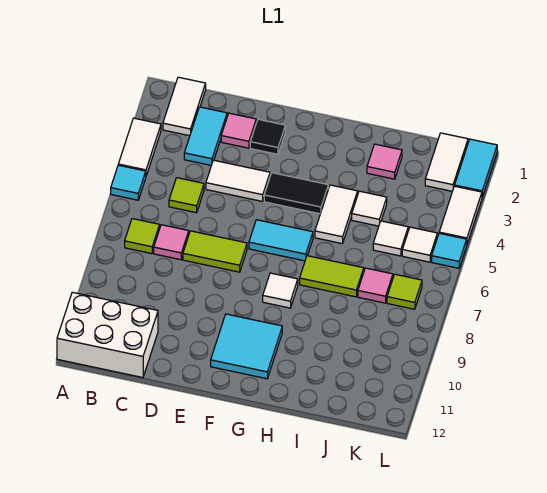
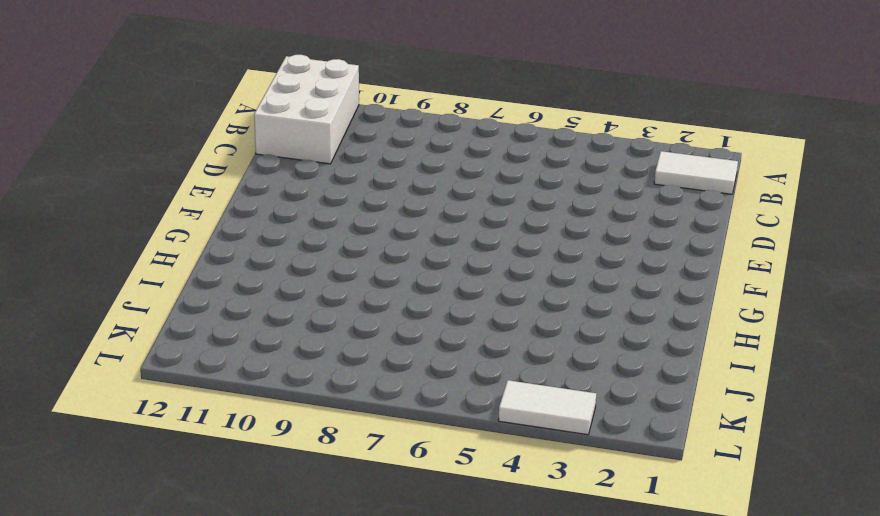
none -> white tile A3:A4 level 1
none -> cyan tile A5 level 1
none -> lime tile B7 level 1

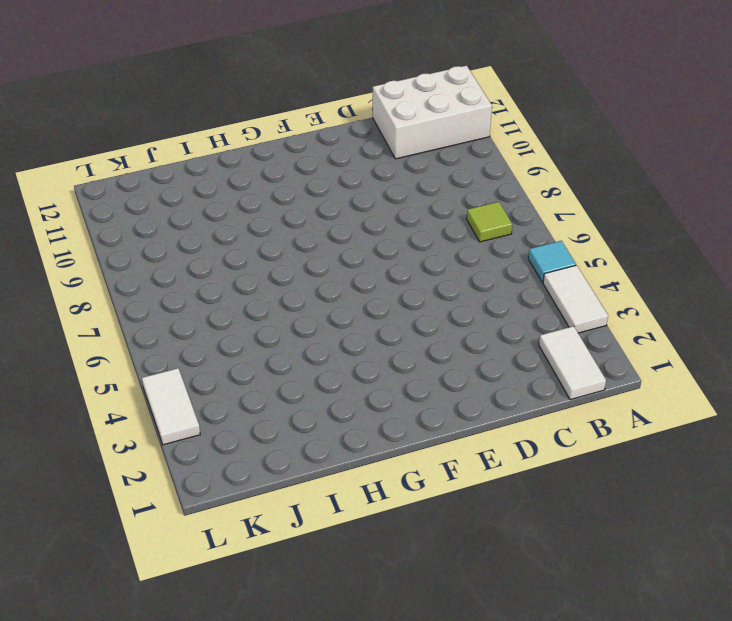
none -> cyan tile C2:C3 level 1
none -> lime tile C5 level 1
none -> pink tile C7 level 1

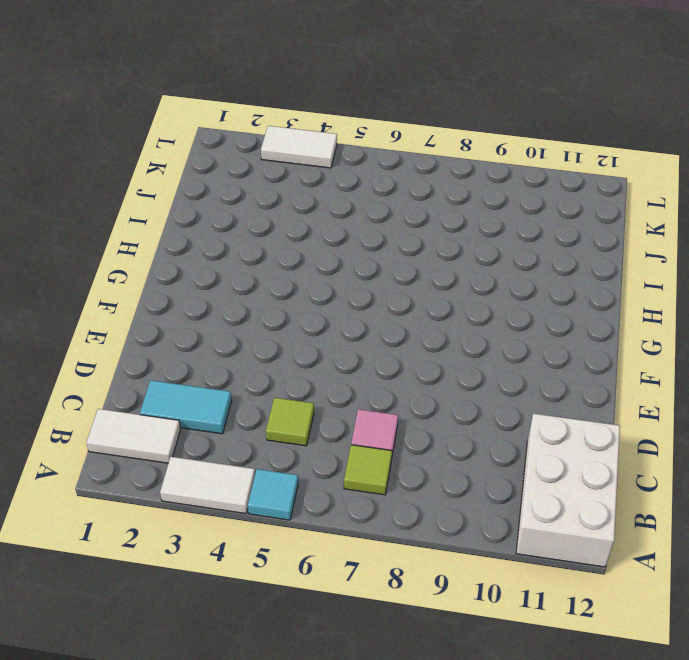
none -> pink tile D2 level 1
none -> white tile D4:E4 level 1
none -> lime tile D7:E7 level 1

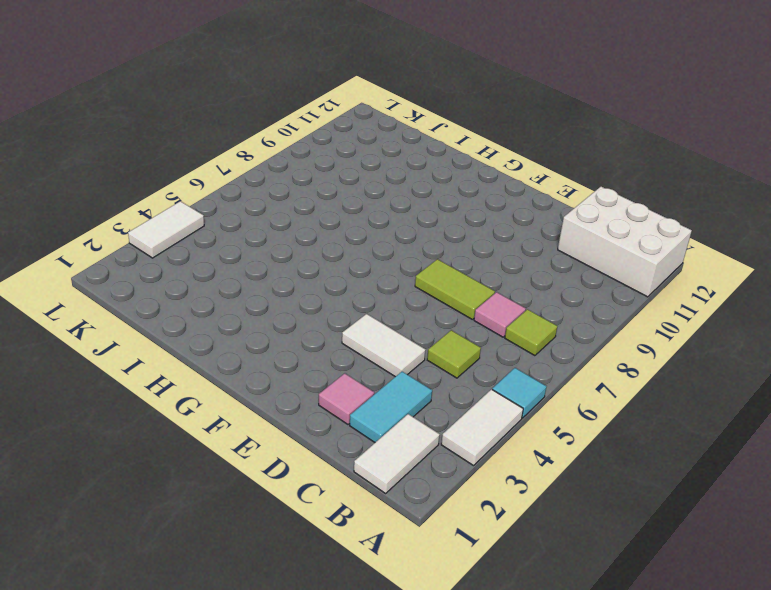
none -> black tile E2 level 1
none -> black tile F4:G4 level 1
none -> cyan tile F6:G6 level 1

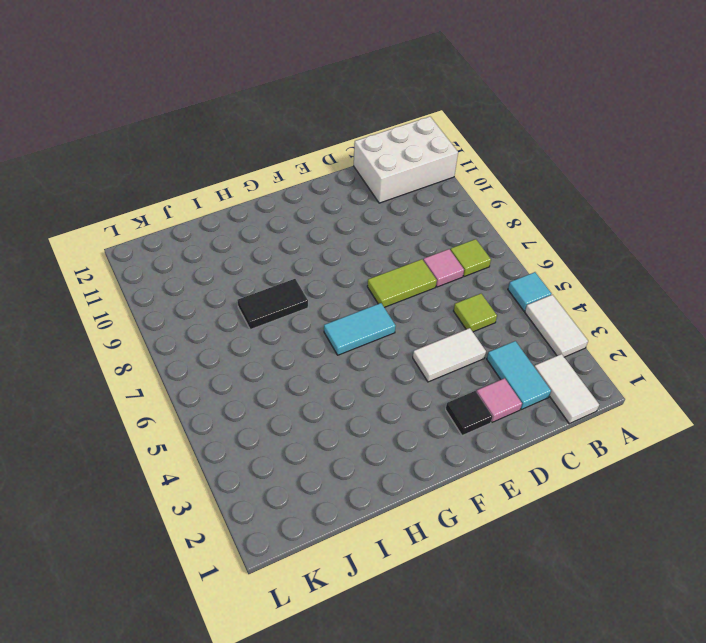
black tile H8:I8 level 1 -> black tile F4:G4 level 1
none -> cyan tile F10:G11 level 1
none -> white tile G8 level 1
none -> white tile H4:H5 level 1

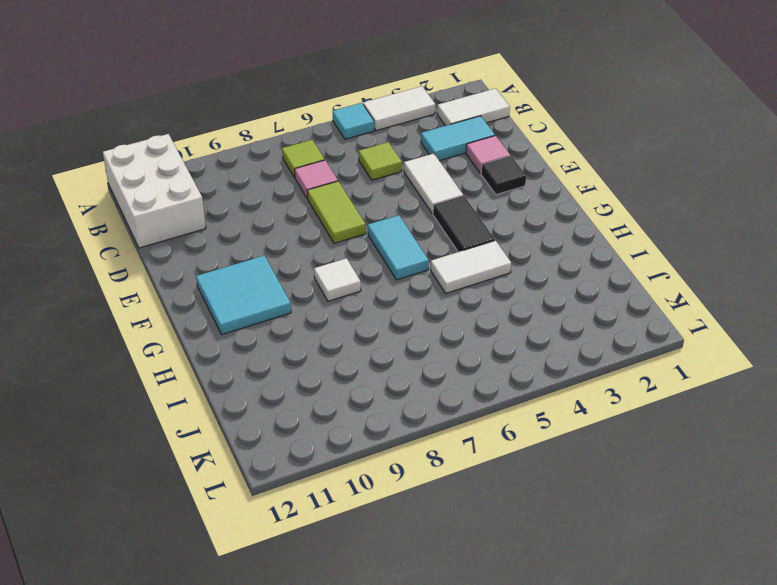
none -> lime tile H7:I7 level 1
none -> pink tile I2 level 1
none -> white tile I4 level 1

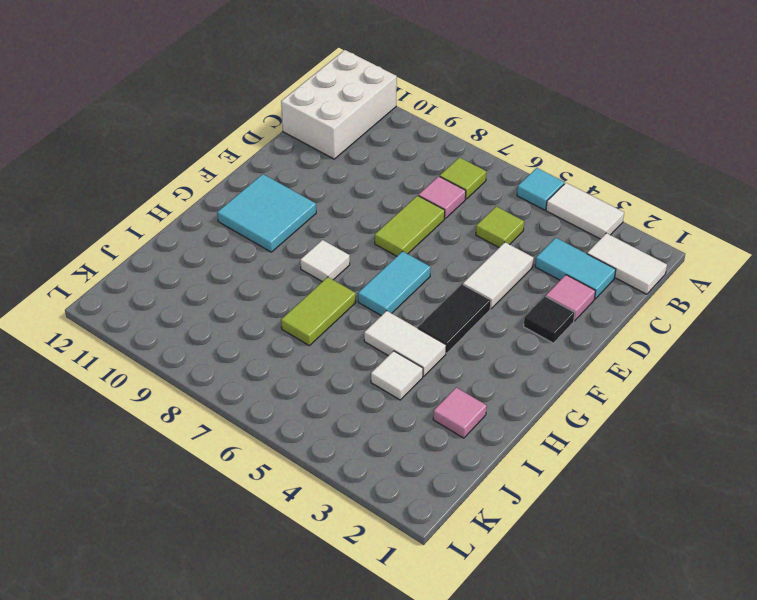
none -> white tile J5 level 1
none -> pink tile J7 level 1
none -> white tile K1:K2 level 1

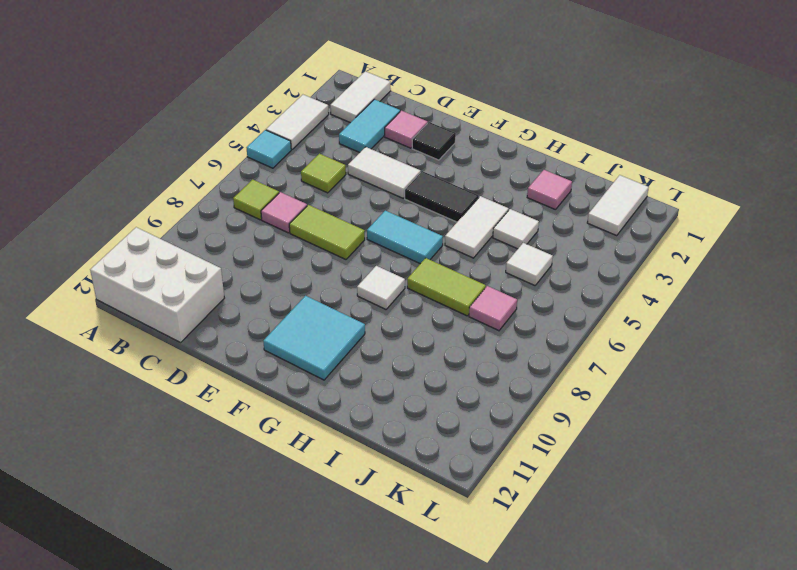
none -> white tile K5 level 1
none -> lime tile K7 level 1
none -> cyan tile L1:L2 level 1

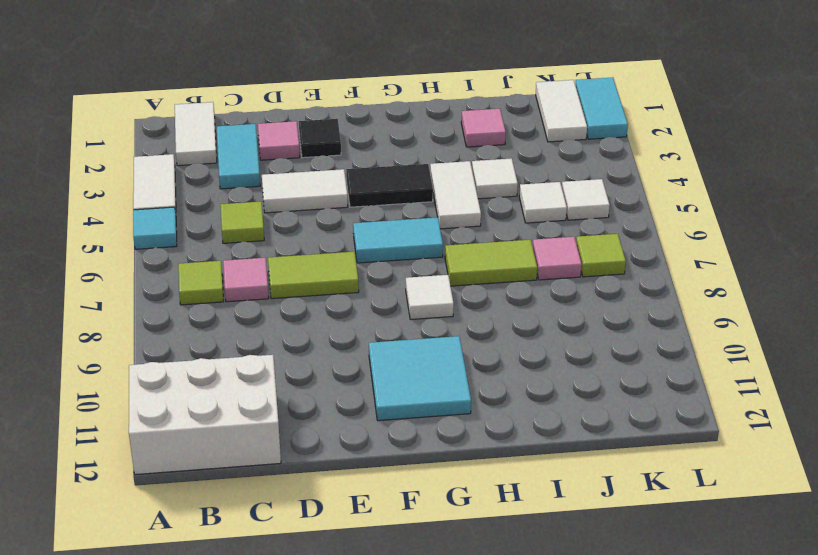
none -> white tile L3:L4 level 1
none -> cyan tile L5 level 1

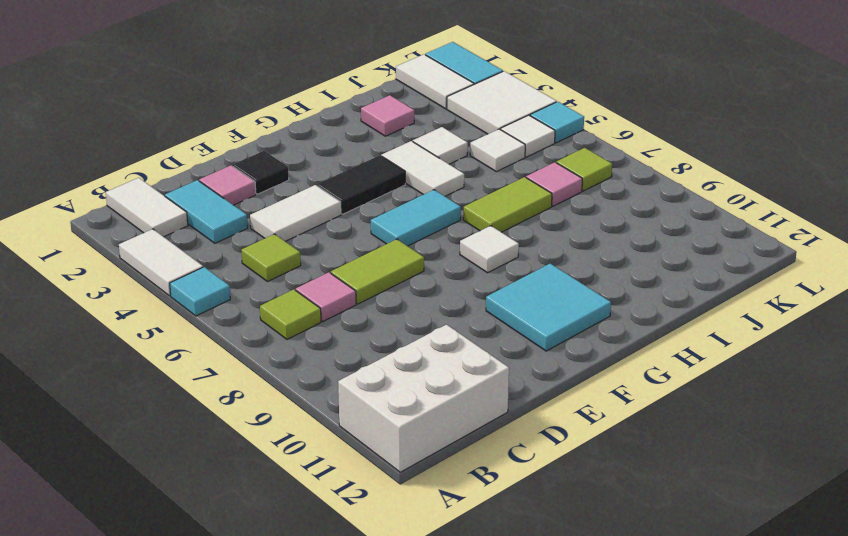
white tile K3:L4 level 1 -> white tile L3:L4 level 1

